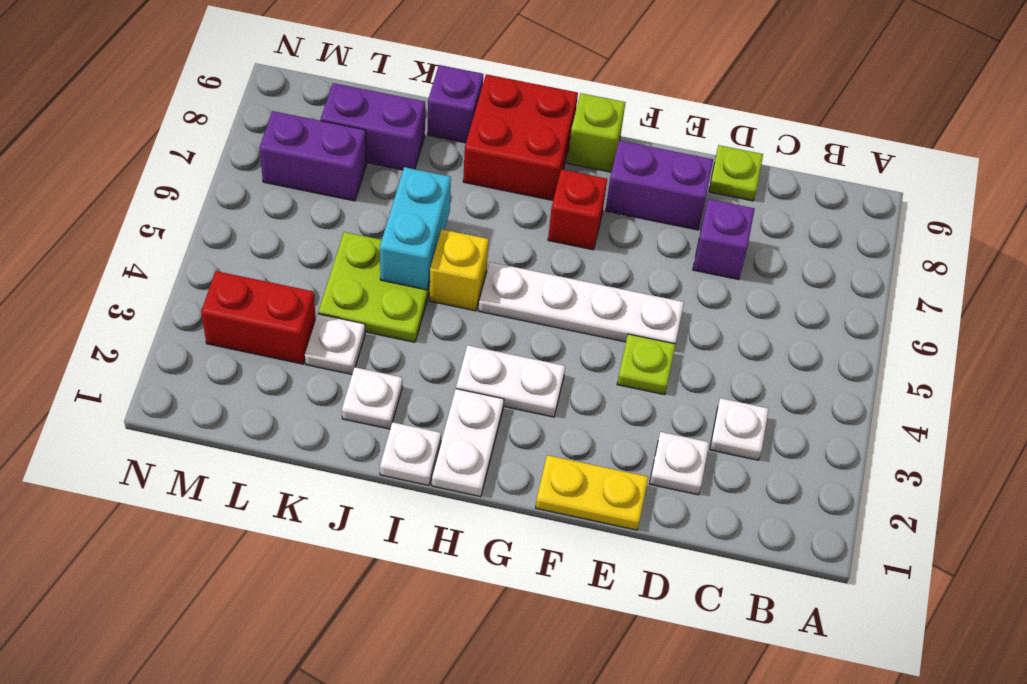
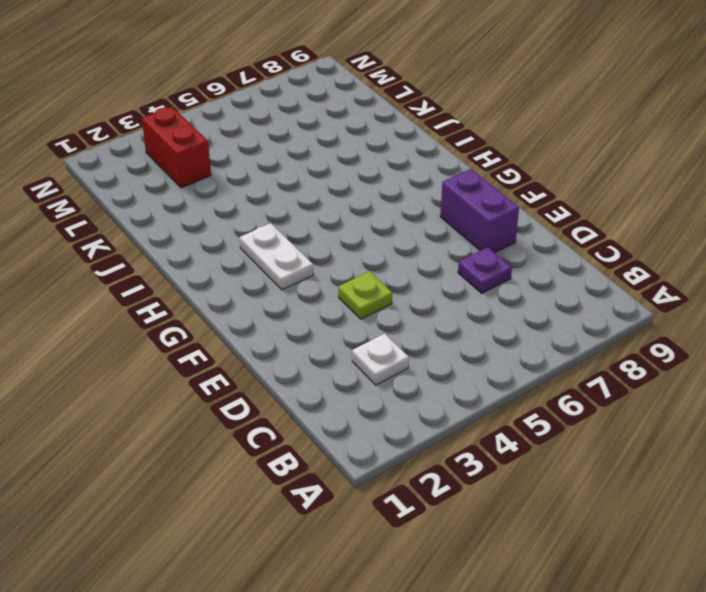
purple plate D7 level 1 -> purple brick D7 level 1
none -> white plate D2 level 1
none -> lime plate D9 level 1
none -> yellow plate E1:F1 level 1

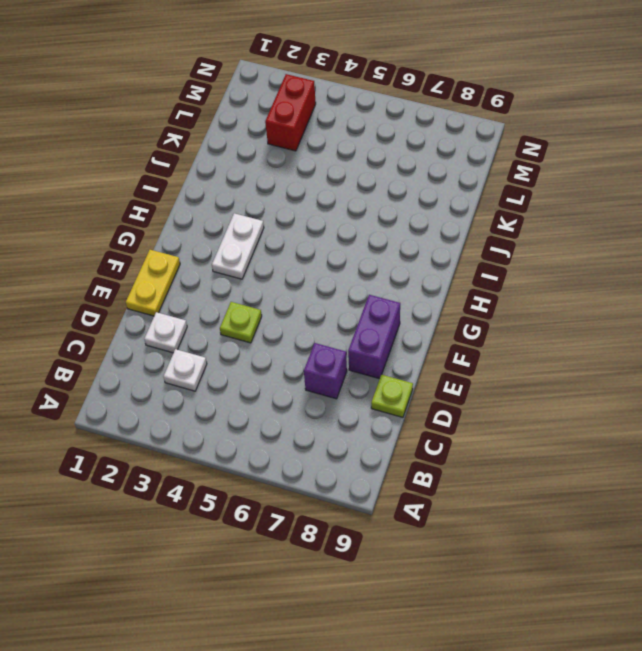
none -> white plate E5:H5 level 1
none -> red brick G7 level 1
none -> lime brick G9 level 1

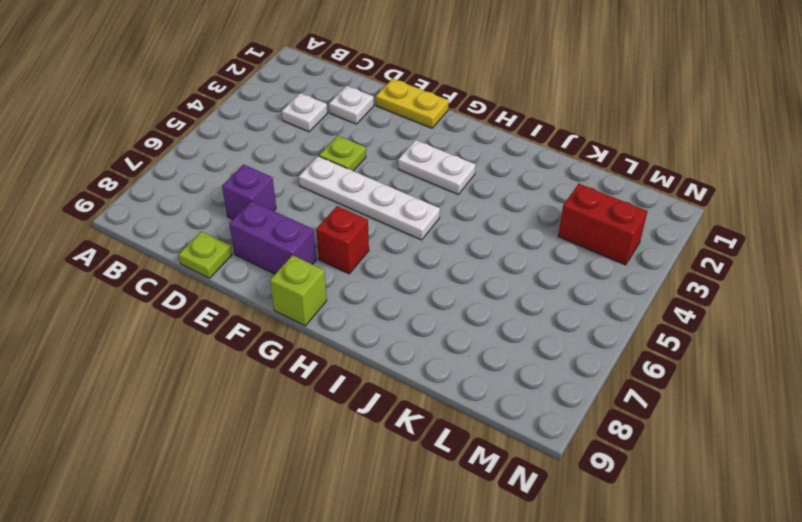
none -> white plate H1:H2 level 1
none -> red brick H8:I9 level 1
none -> white plate I1 level 1

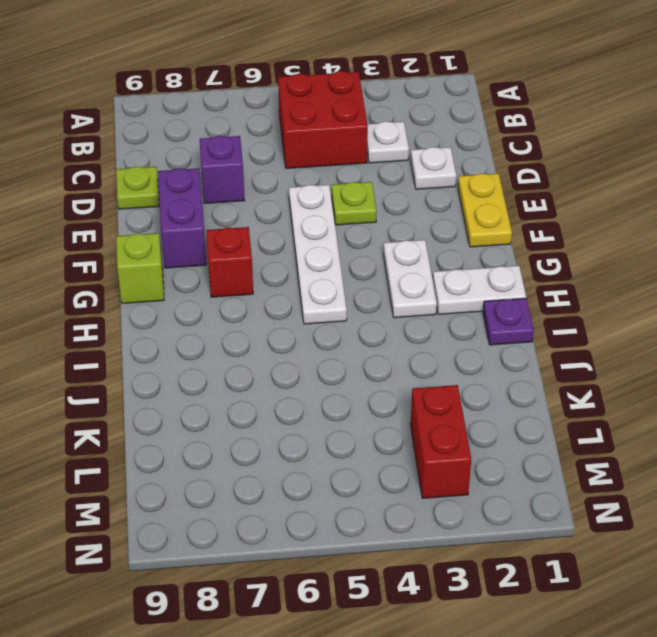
red brick B4:C5 level 1 -> red brick H8:I9 level 1
purple plate I1 level 1 -> white plate I1 level 1
none -> yellow brick I5 level 1
none -> white plate J2 level 1
none -> lime plate J4:K5 level 1

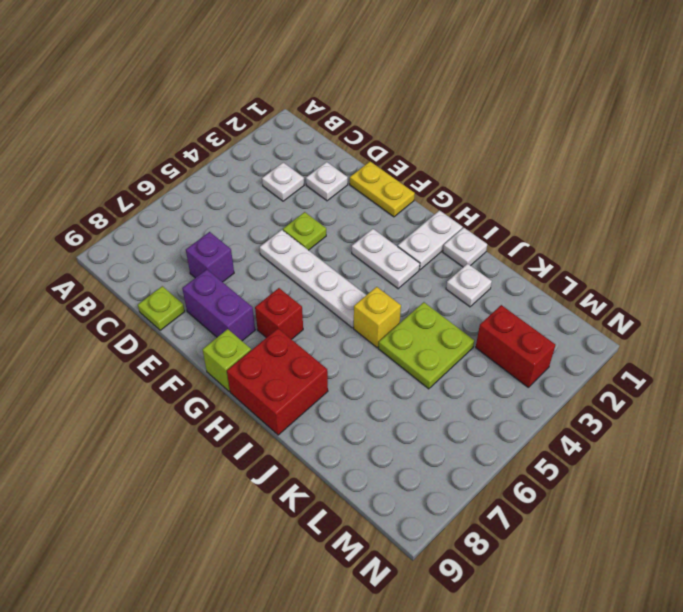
none -> purple brick J9 level 1
none -> white plate K3 level 1
none -> purple brick K8:L8 level 1

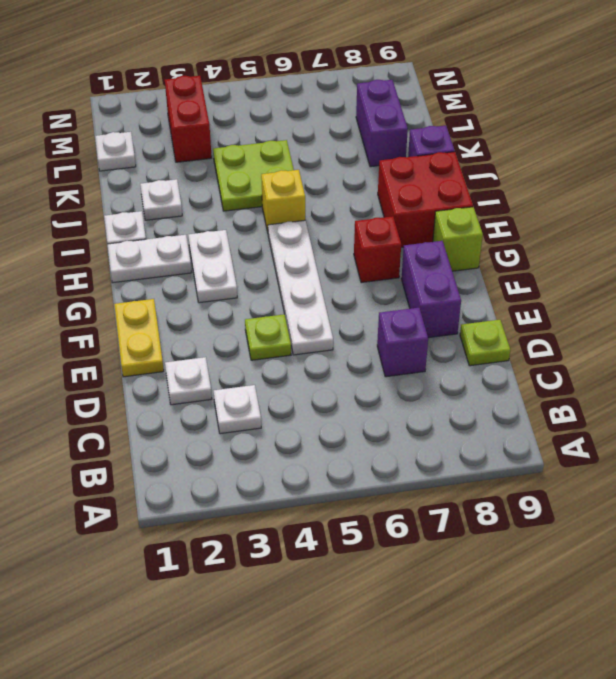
white plate L1 level 1 -> white plate K3 level 1
none -> purple brick L7:M7 level 1
none -> cyan brick J5:J6 level 2

